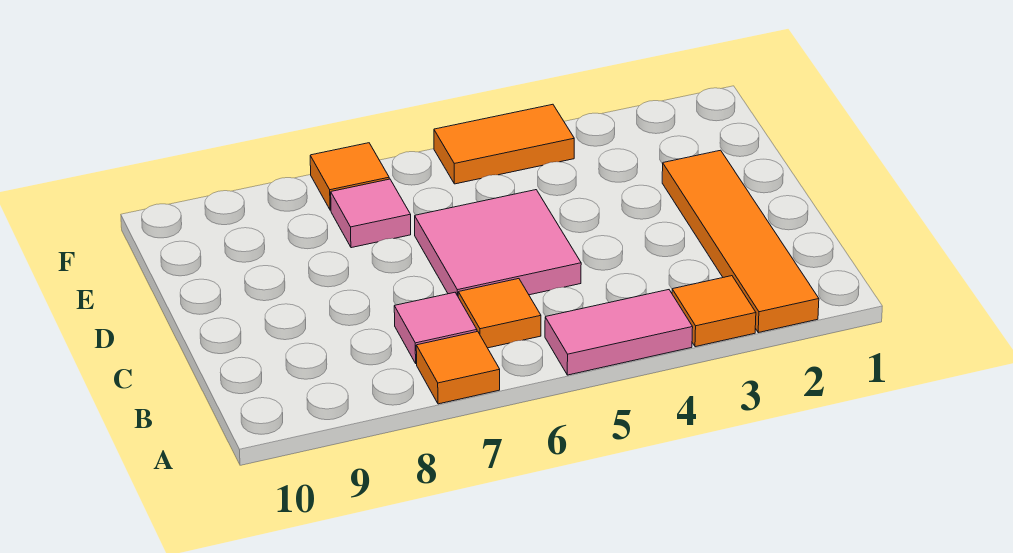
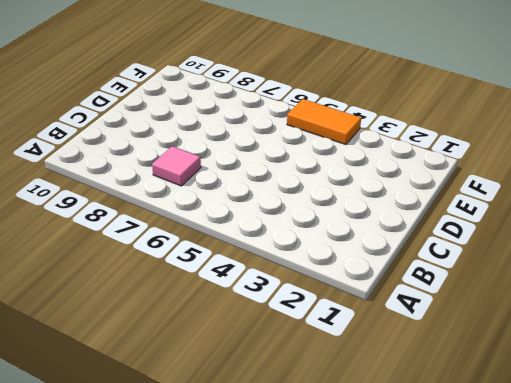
none -> orange tile A2:D2 level 1
none -> orange tile A3 level 1

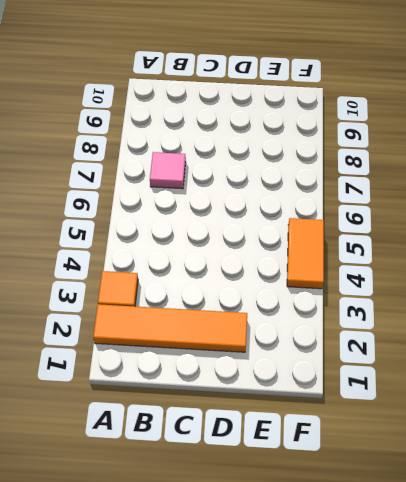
none -> pink tile A4:A5 level 1
none -> orange tile A7 level 1

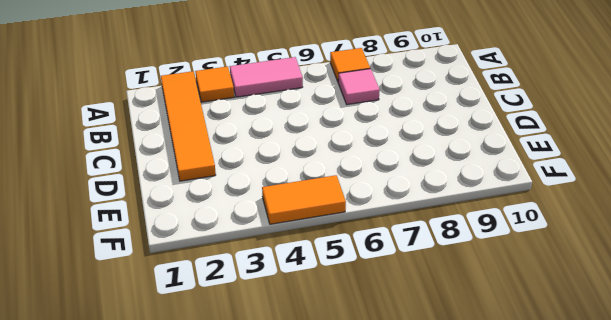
none -> orange tile B6 level 1
none -> pink tile C5:D6 level 1

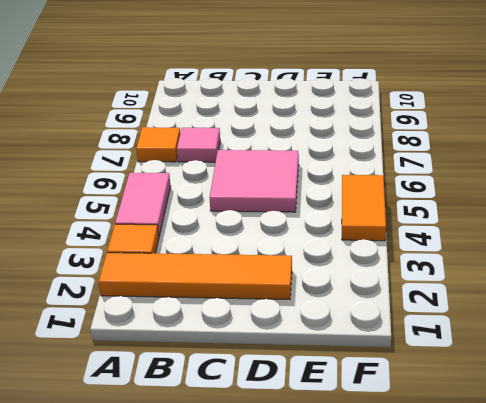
none -> orange tile B6 level 1
none -> pink tile E7 level 1

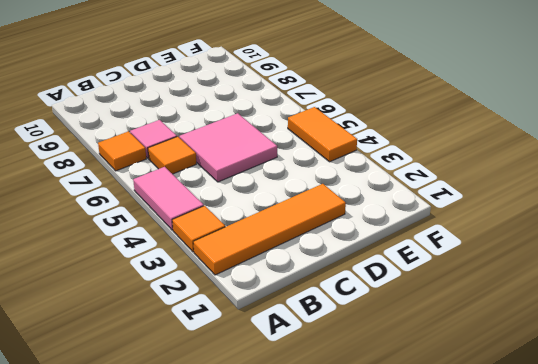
none -> pink tile E7 level 1
none -> orange tile F7 level 1

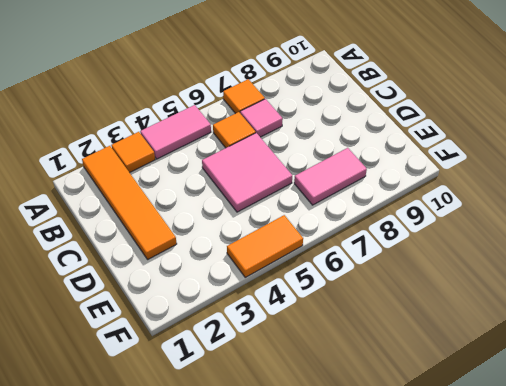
pink tile E7:E8 level 1 -> pink tile E7 level 1
none -> orange tile F7 level 1

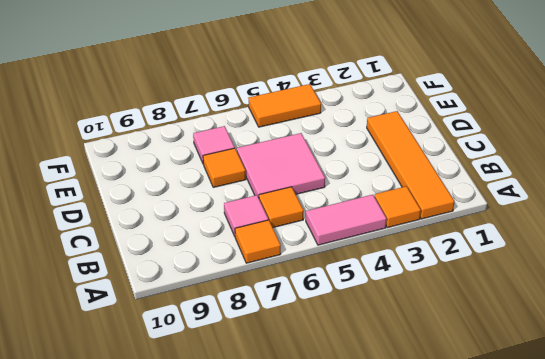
orange tile D7 level 1 -> orange tile F7 level 1

